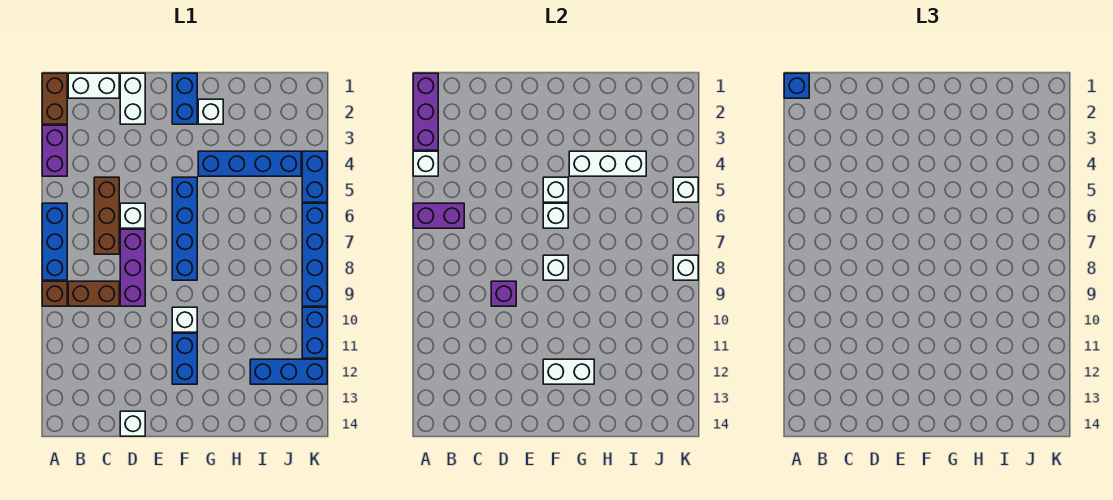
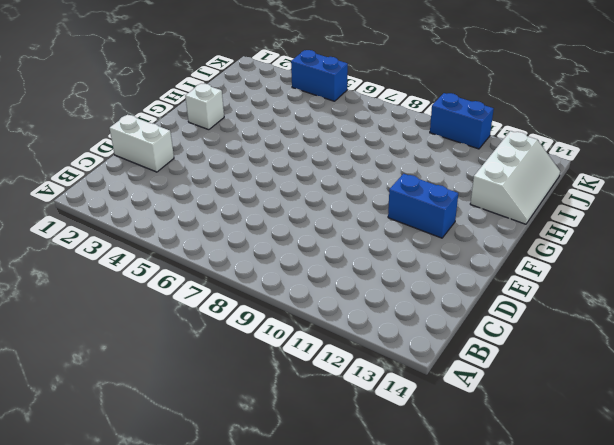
white slope H13:J14 level 1 top 13 -> none
none -> brown brick A1:A2 level 1
none -> purple brick A3:A4 level 1
none -> blue brick A6:A8 level 1
none -> brown brick A9 level 1

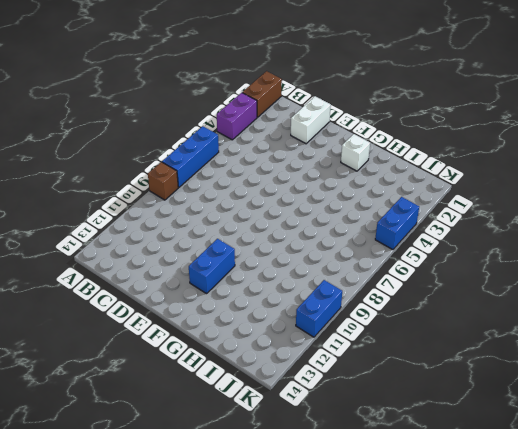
none -> white brick B1:C1 level 1
none -> brown brick B9:C9 level 1
none -> brown brick C5:C7 level 1
none -> white brick D6 level 1

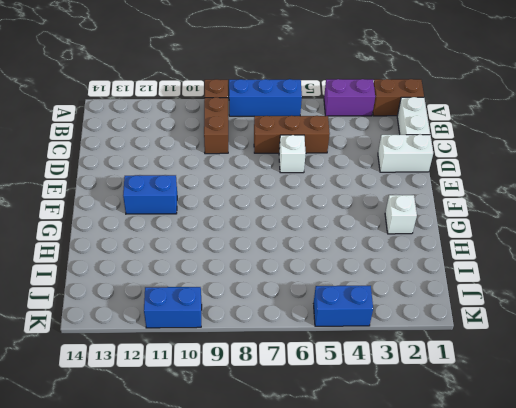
none -> purple brick D7:D9 level 1
none -> white brick D14 level 1
none -> blue brick F1:F2 level 1
none -> blue brick F5:F8 level 1

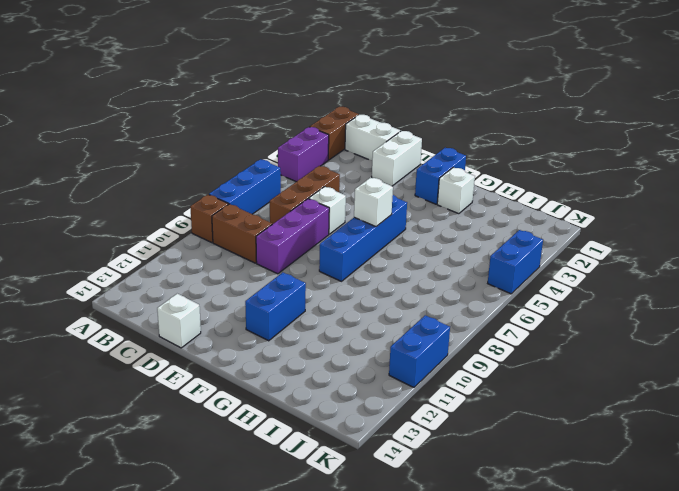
none -> white brick F10 level 1
none -> blue brick G4:J4 level 1
none -> blue brick I12:K12 level 1
none -> blue brick K6:K9 level 1

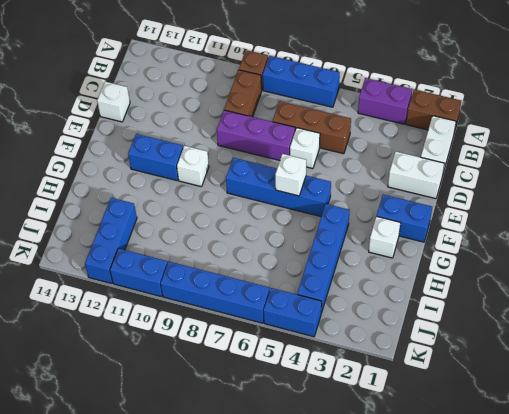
none -> purple brick A1:A3 level 2
none -> white brick A4 level 2
none -> purple brick A6:B6 level 2
none -> purple brick D9 level 2

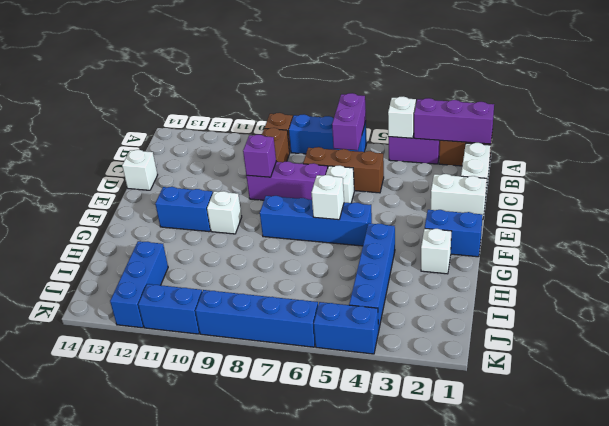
none -> white brick F5 level 2
none -> white brick F8 level 2
none -> white brick F12:G12 level 2
none -> white brick G4:I4 level 2

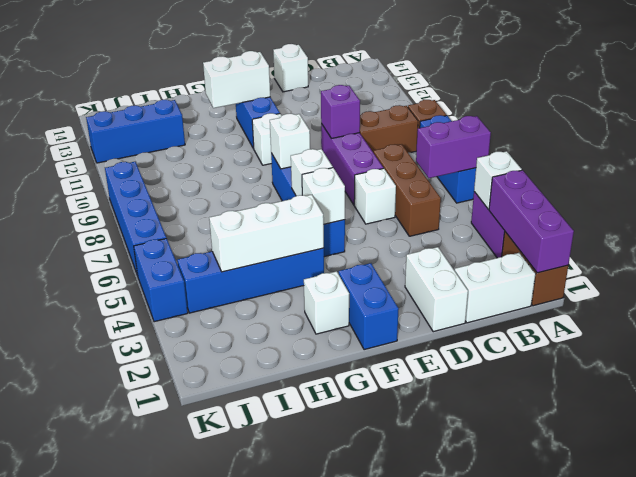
none -> blue brick K10:K11 level 1
none -> white brick K5 level 2
none -> white brick K8 level 2
none -> blue brick A1 level 3

